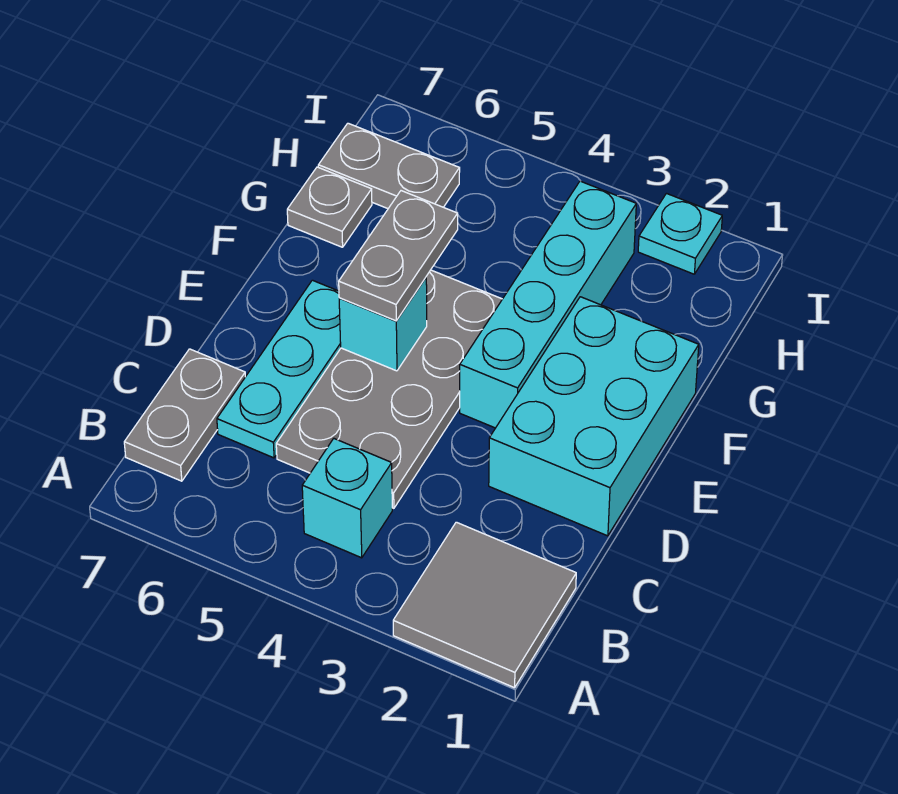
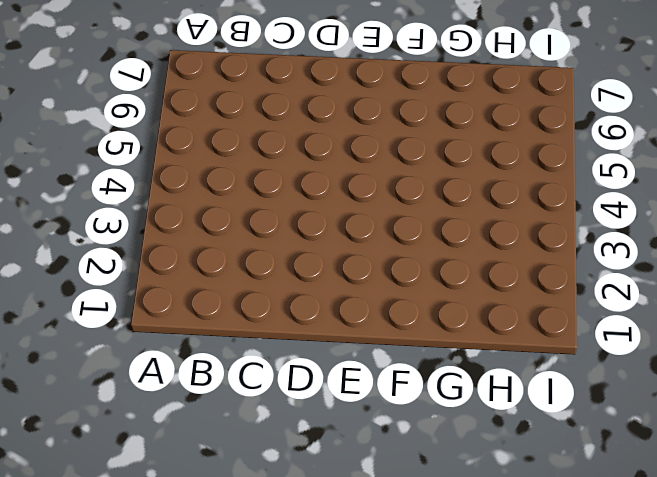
none -> grey tile A1:B2 level 1
none -> cyan brick B4 level 1
none -> grey plate B7:C7 level 1

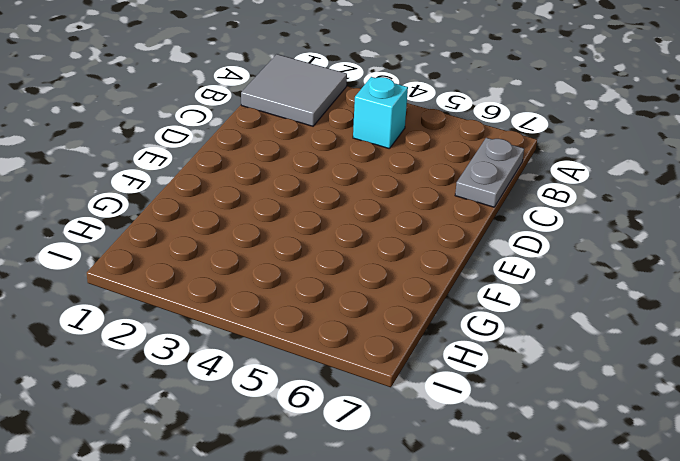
none -> grey plate C4:F5 level 1
none -> cyan plate C6:E6 level 1
none -> cyan brick D1:F2 level 1

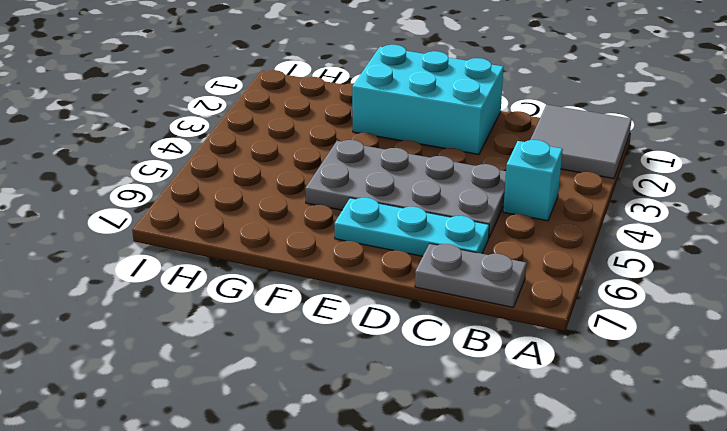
none -> cyan brick E3:H3 level 1
none -> grey plate G7 level 1
none -> grey plate H6:H7 level 1

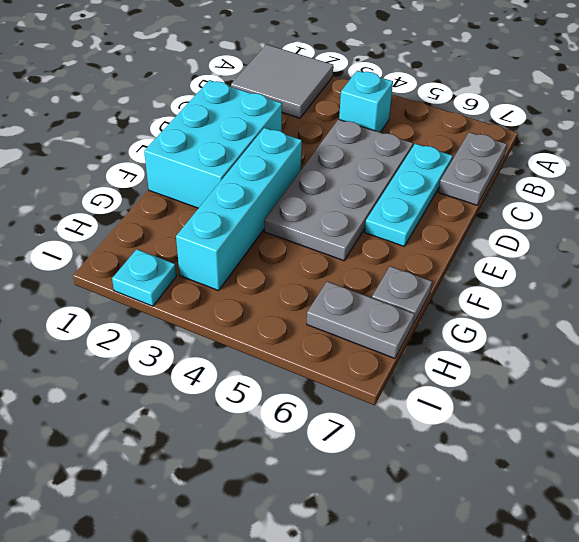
none -> cyan brick E5 level 2
none -> grey plate E5:F5 level 3

